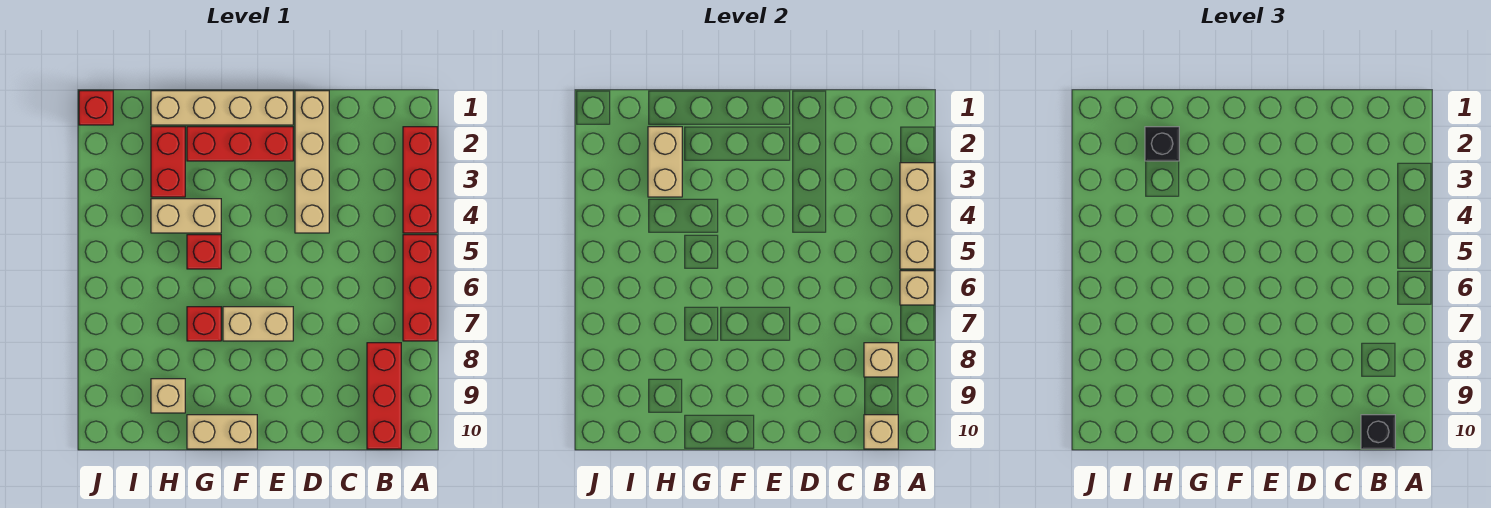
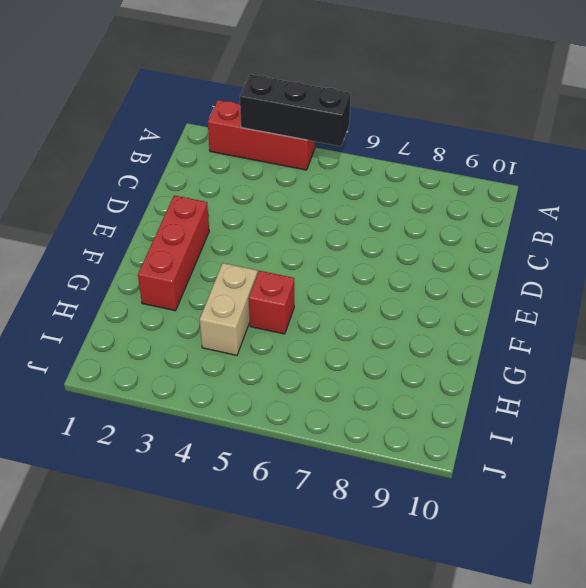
black brick A3:A5 level 2 -> tan brick A3:A5 level 2
none -> red brick A5:A7 level 1
none -> red brick B8:B10 level 1
none -> tan brick D1:D4 level 1

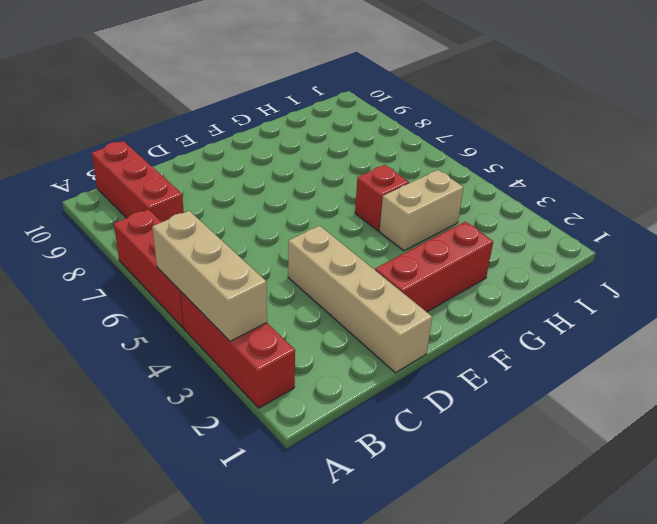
none -> tan brick E1:H1 level 1
none -> tan brick E7:F7 level 1
none -> tan brick F10:G10 level 1

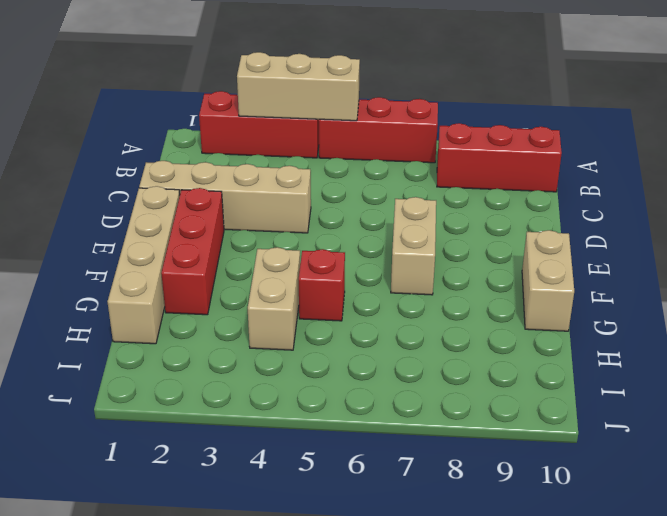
none -> red brick G7 level 1
none -> red brick H2:H3 level 1
none -> tan brick H9 level 1

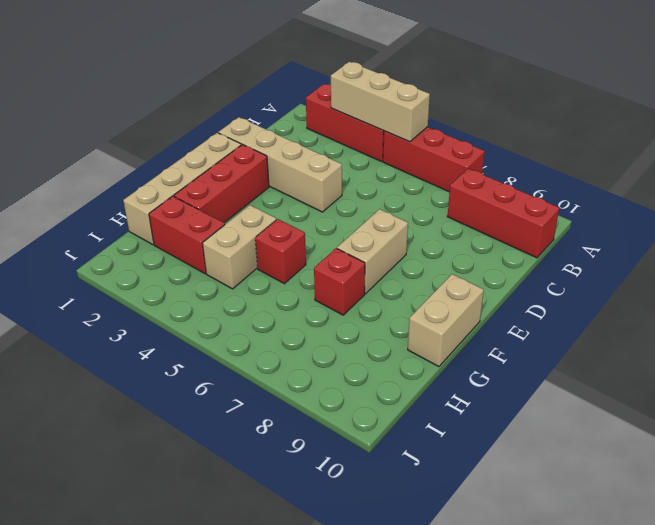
none -> tan brick H9 level 1
none -> red brick J1 level 1
none -> tan brick A6 level 2

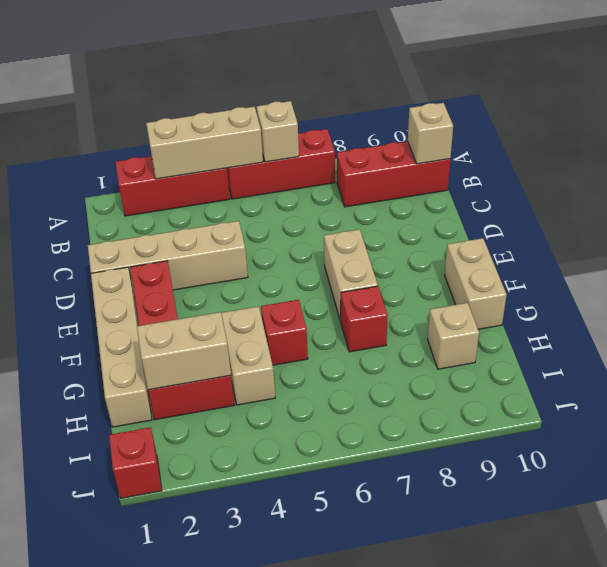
none -> tan brick B8 level 2
none -> black brick B10 level 3
none -> black brick H2 level 3

